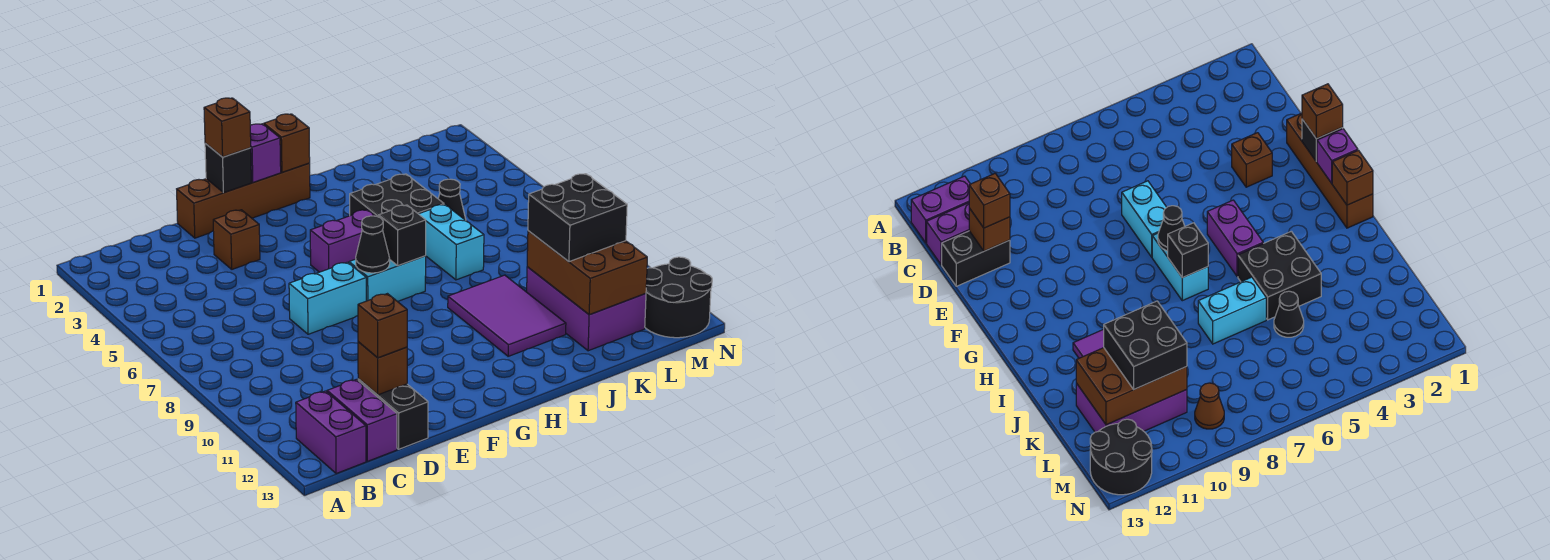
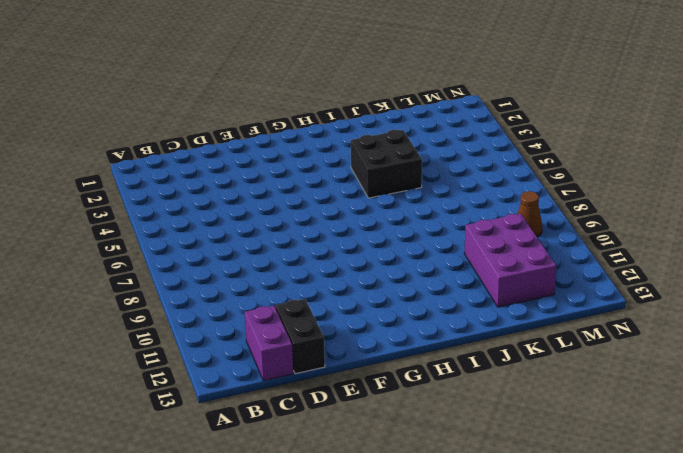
none -> purple brick B12:B13 level 1
none -> brown brick E1:H1 level 1
none -> brown brick E3 level 1

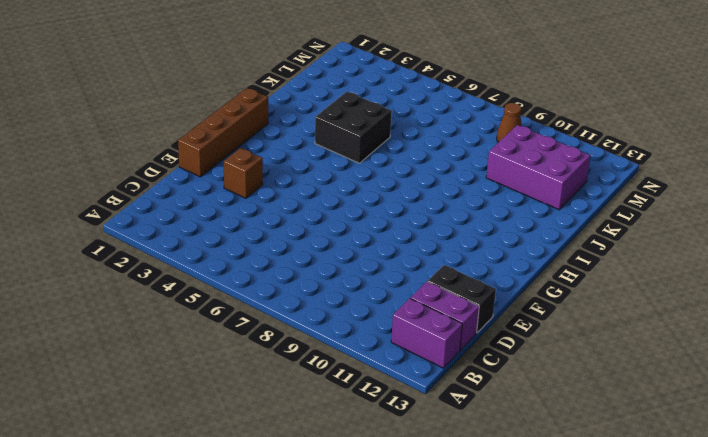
none -> cyan brick E7:F7 level 1
none -> purple brick G5:H5 level 1
none -> cyan brick G7:H7 level 1

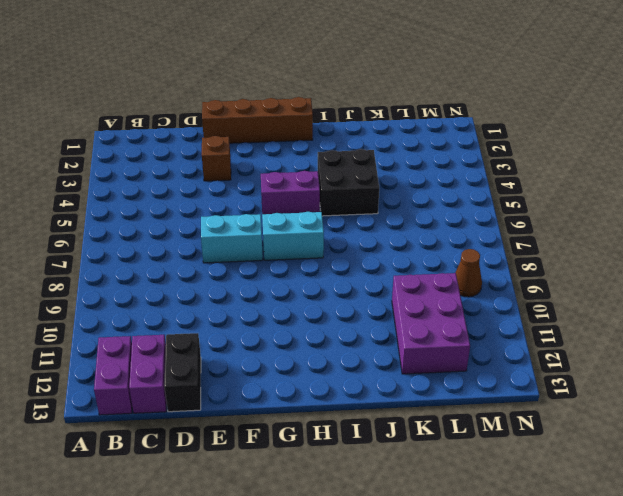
none -> purple tile I9:J11 level 1
none -> cyan brick J6:J7 level 1
none -> black cone K5 level 1

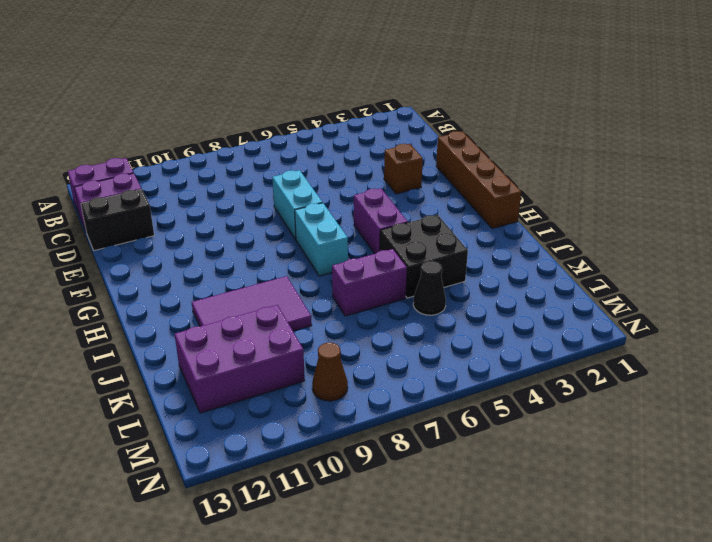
purple brick J6:J7 level 1 -> cyan brick J6:J7 level 1
none -> black round brick M12:N13 level 1
none -> brown brick D12 level 2
none -> black brick F1 level 2

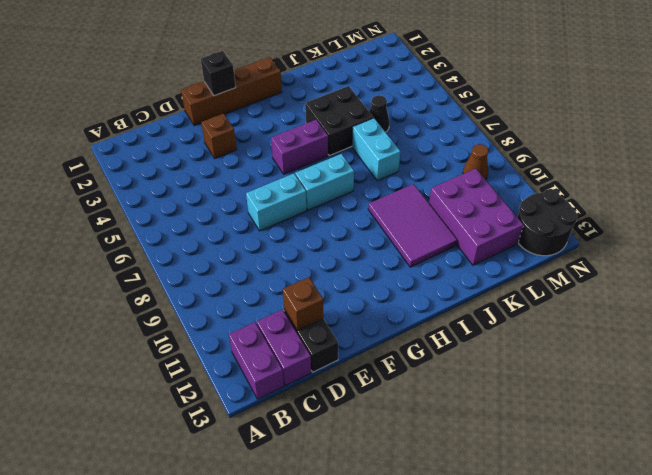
none -> purple brick G1 level 2
none -> black cone G7 level 2
none -> brown brick H1 level 2

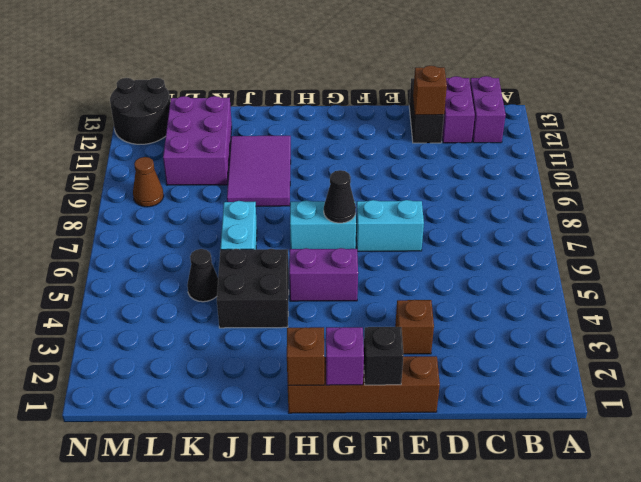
none -> black brick H7 level 2
none -> brown brick K10:L12 level 2
none -> brown brick D12 level 3

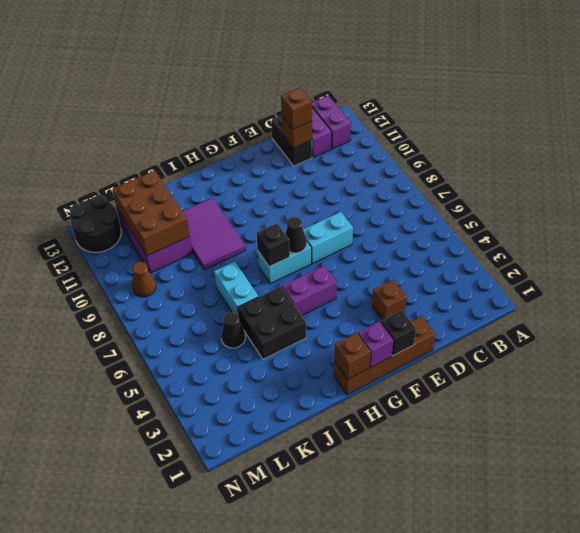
none -> brown brick F1 level 3
none -> black brick K10:L11 level 3

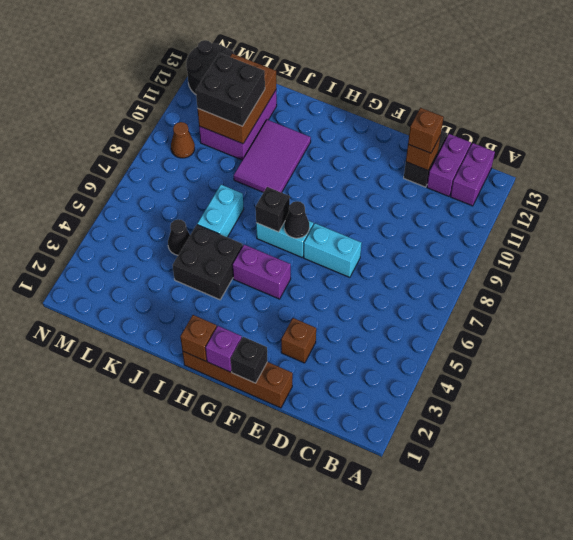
none -> brown brick F1 level 3

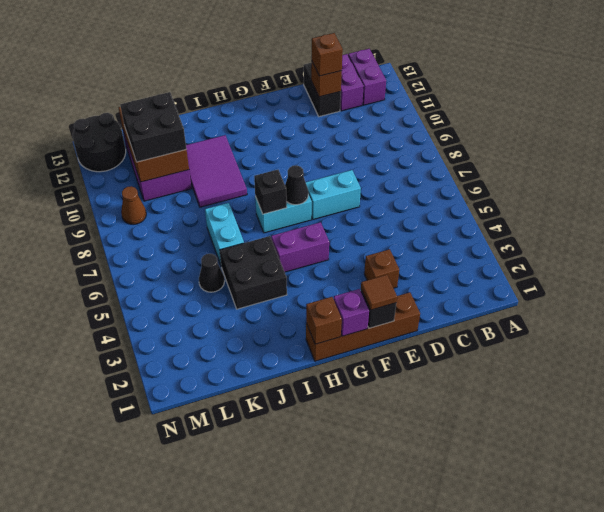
brown tile F1 level 3 -> brown brick F1 level 3

